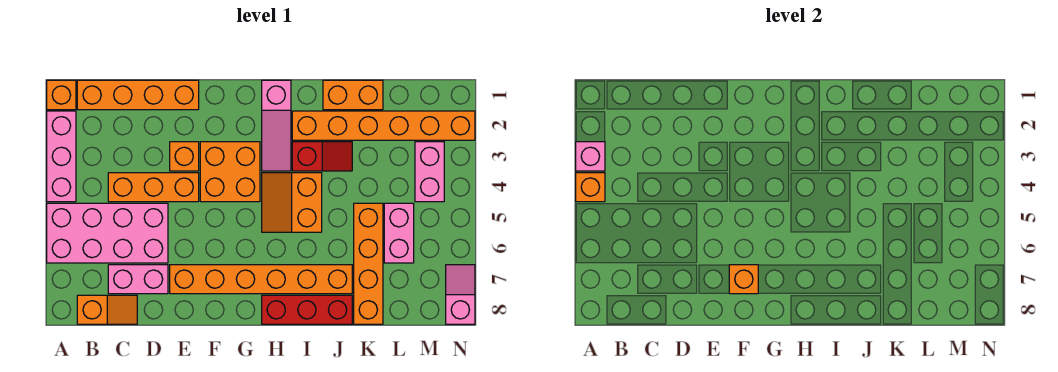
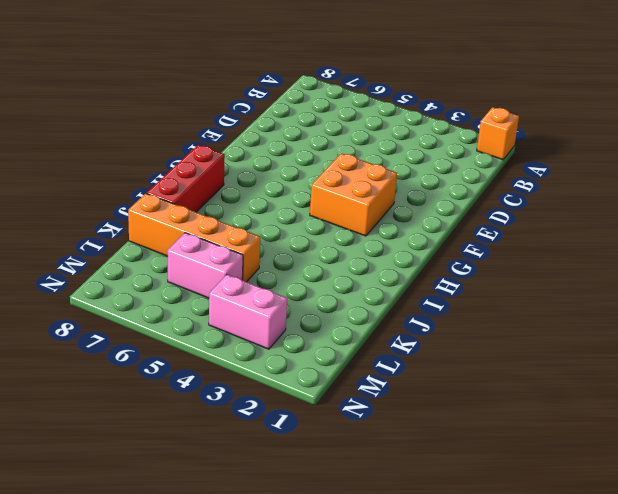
none -> pink brick A2:A4 level 1
none -> pink brick A5:D6 level 1
none -> orange brick B1:E1 level 1

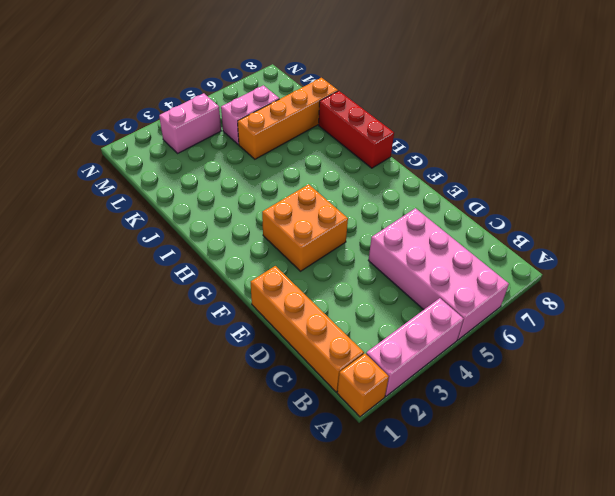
none -> orange slope B8:C8 level 1 top B
none -> orange brick C4:E4 level 1
none -> pink brick C7:D7 level 1

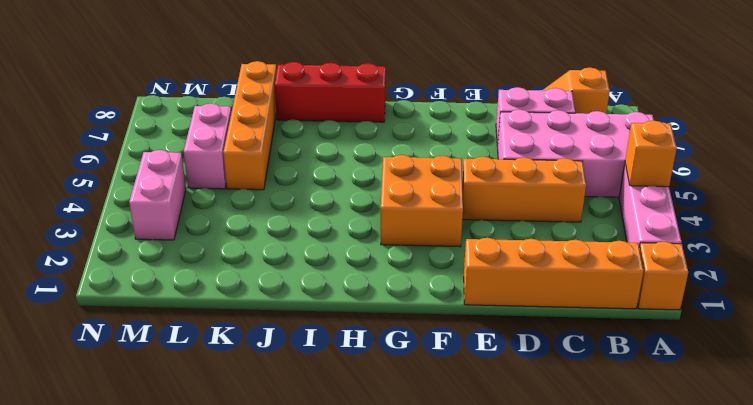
none -> orange brick E3 level 1
none -> orange brick E7:J7 level 1
none -> pink slope H1:H3 level 1 top 1

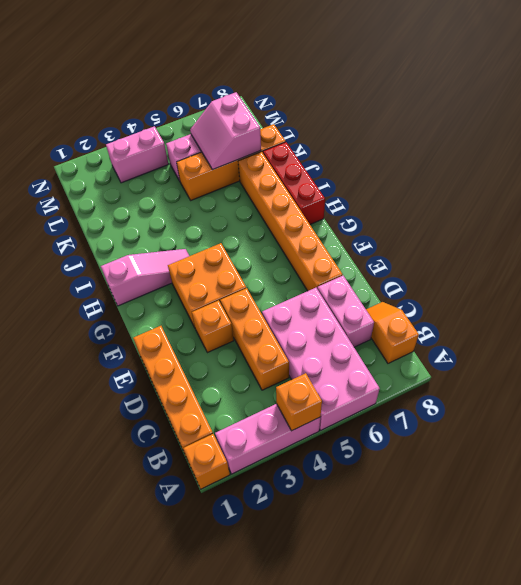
pink slope K6:L7 level 2 top 7 -> none
none -> orange slope H4:I5 level 1 top I
none -> orange brick I2:N2 level 1
none -> red slope I3:J3 level 1 top I

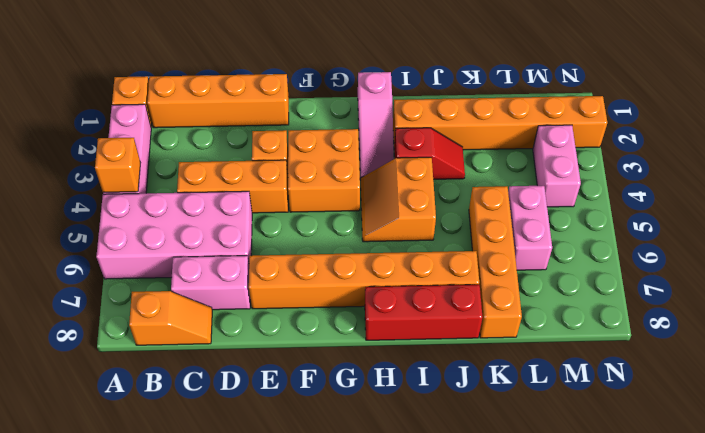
none -> orange brick J1:K1 level 1
none -> pink slope N7:N8 level 1 top 8
none -> pink brick A3 level 2

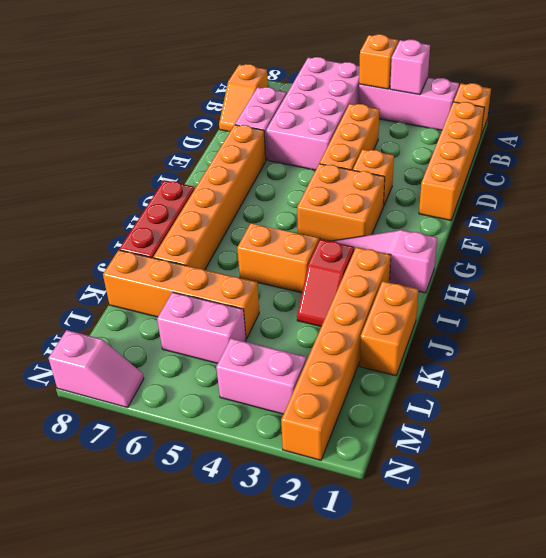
none -> orange brick F7 level 2

